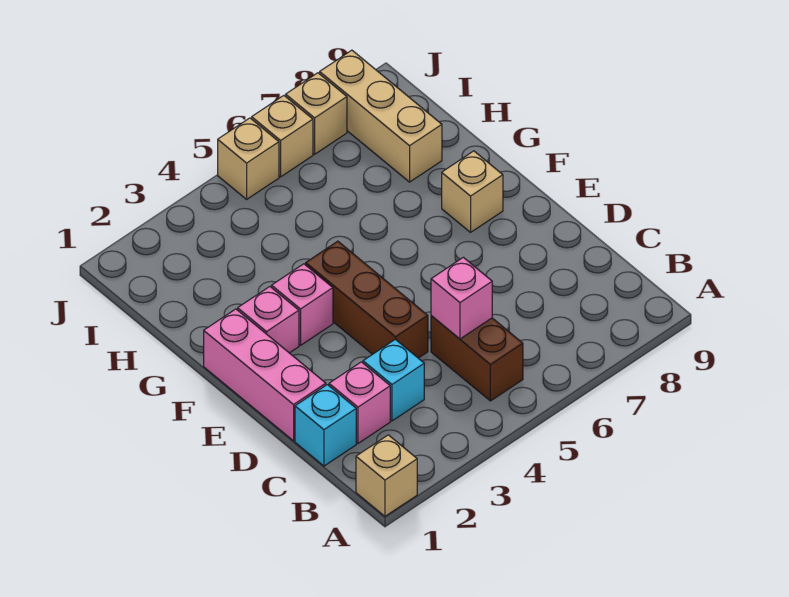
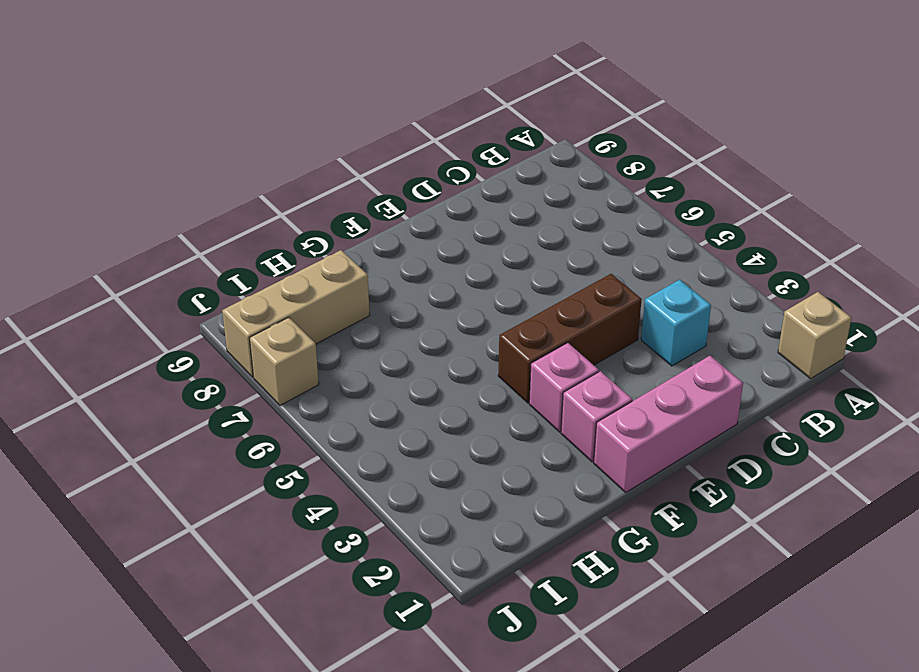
none -> brown brick B5:C5 level 1
none -> cyan brick C1 level 1
none -> pink brick C2 level 1

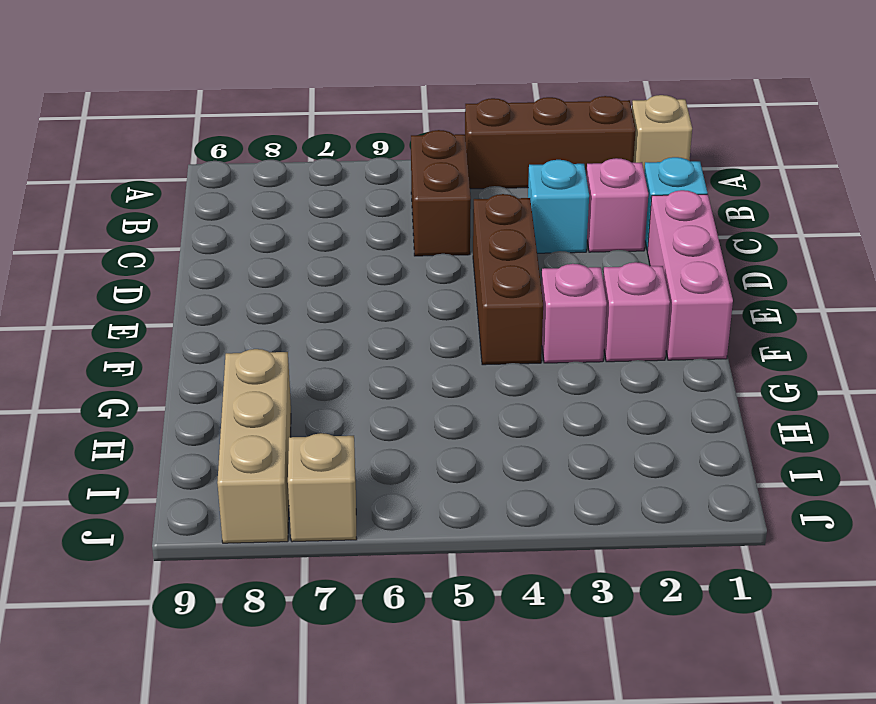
brown brick A2:A4 level 1 -> none
none -> tan brick F8 level 1
none -> tan brick J5 level 1
none -> tan brick J6 level 1

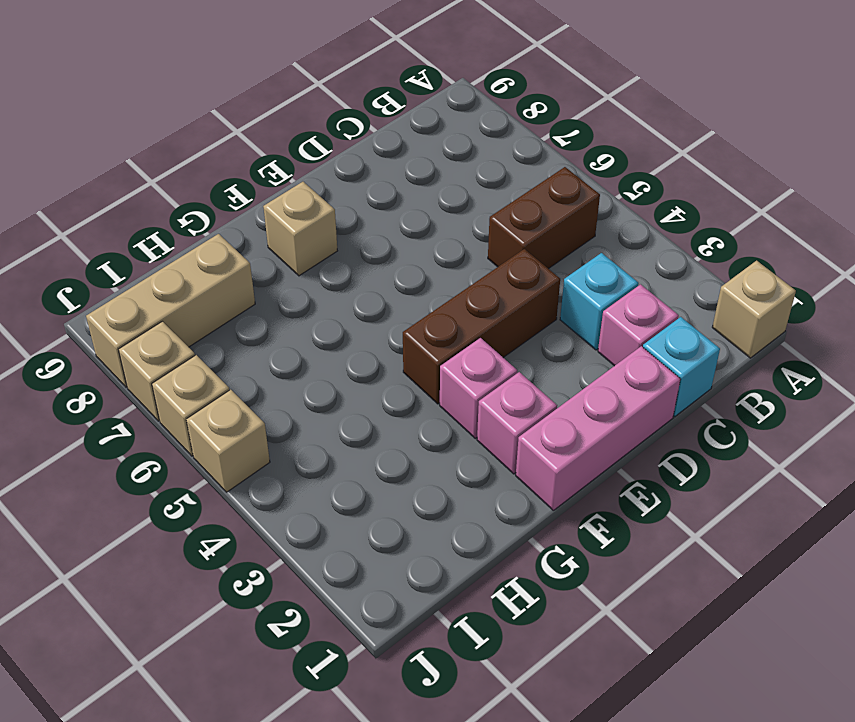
none -> pink brick C5 level 2

